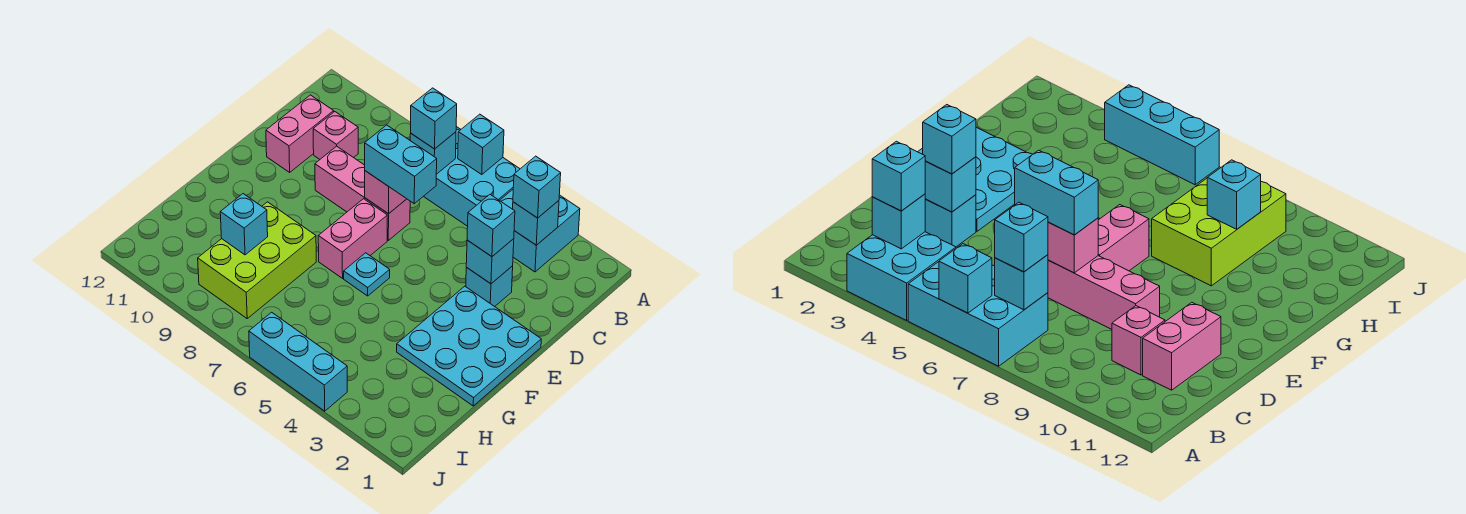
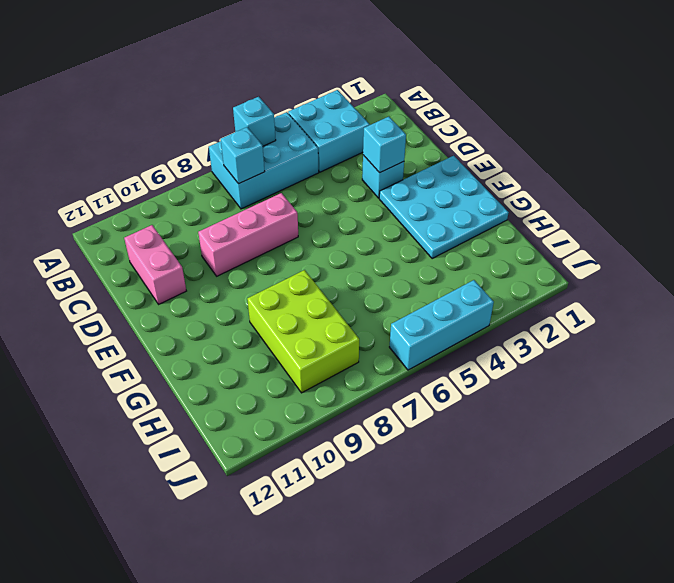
none -> pink brick C10 level 1
none -> pink brick E7:F7 level 1
none -> cyan plate F6 level 1

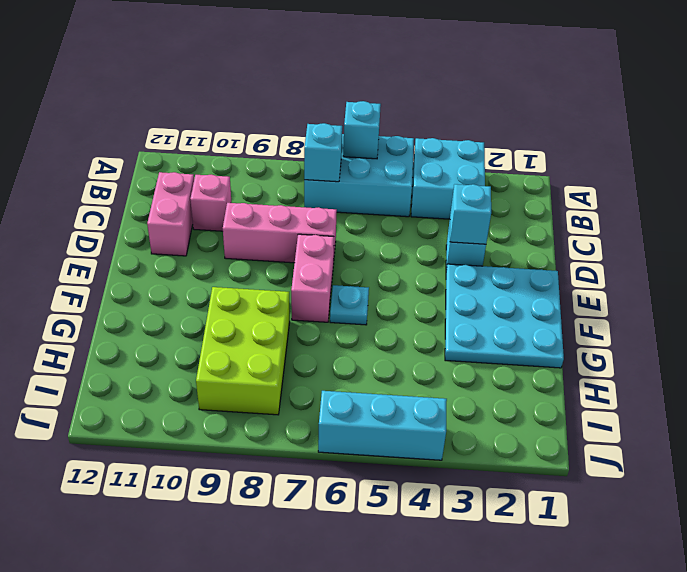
none -> cyan brick B3 level 2
none -> pink brick D7 level 2
none -> cyan brick H9 level 2

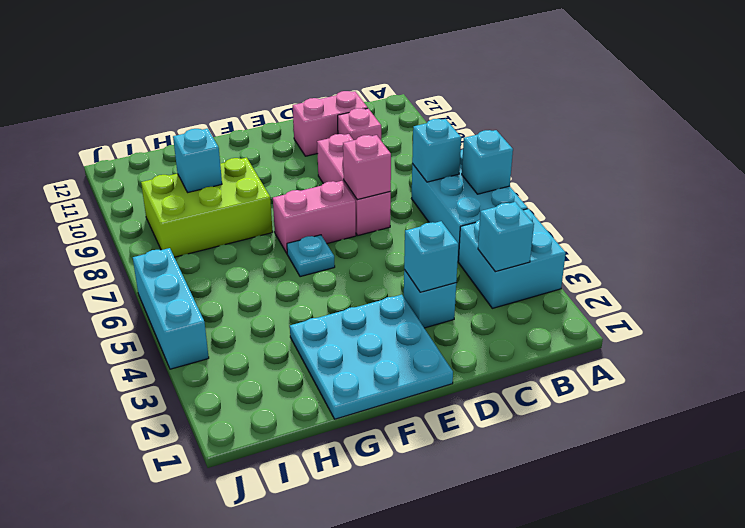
none -> cyan brick B3 level 3
none -> cyan brick B7 level 3
none -> cyan brick D3 level 3

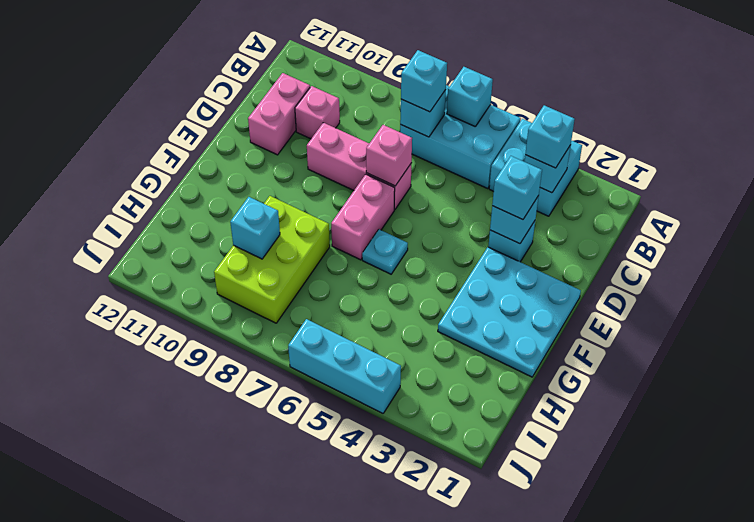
none -> cyan brick D6:D7 level 3

